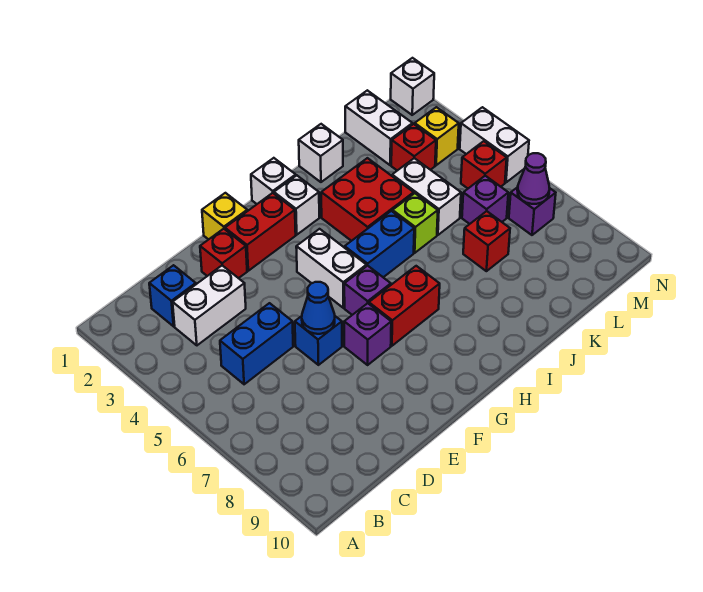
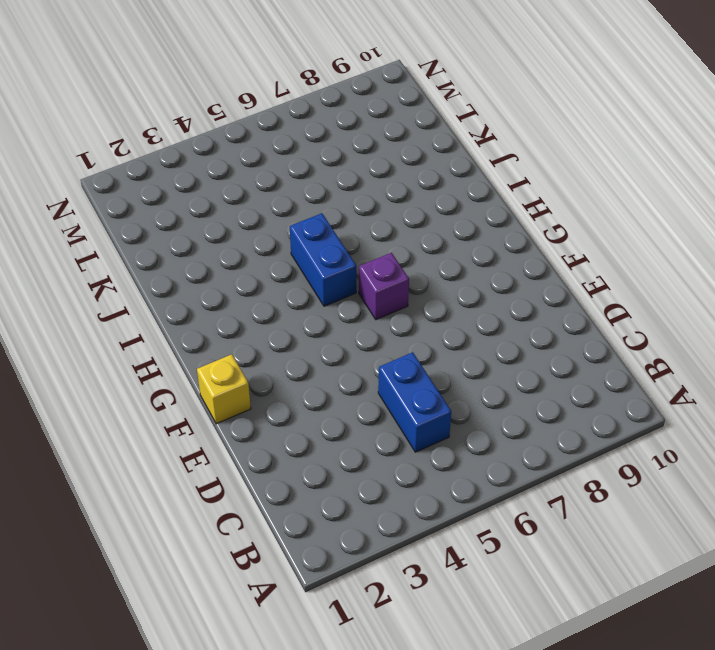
none -> blue brick C2 level 1
none -> white brick C3:D3 level 1
none -> red brick E2 level 1

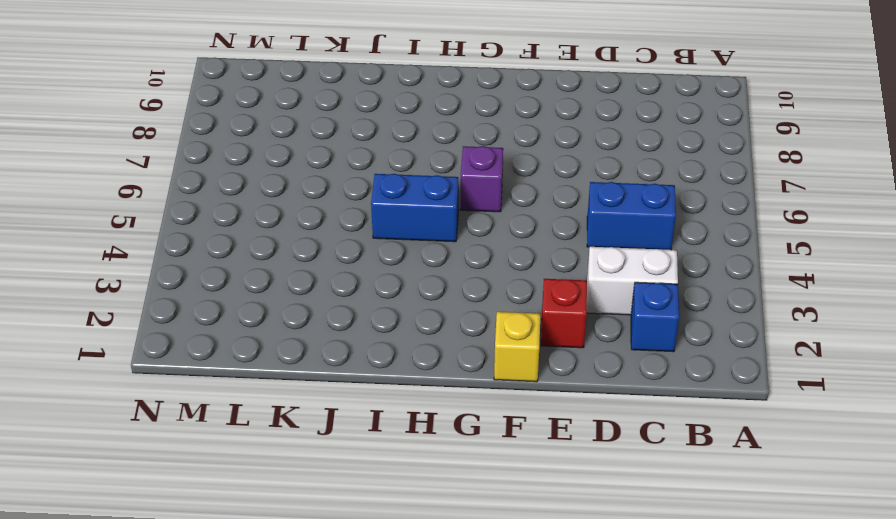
none -> blue brick E6 level 1
none -> red brick F2:G2 level 1
none -> purple brick F7 level 1

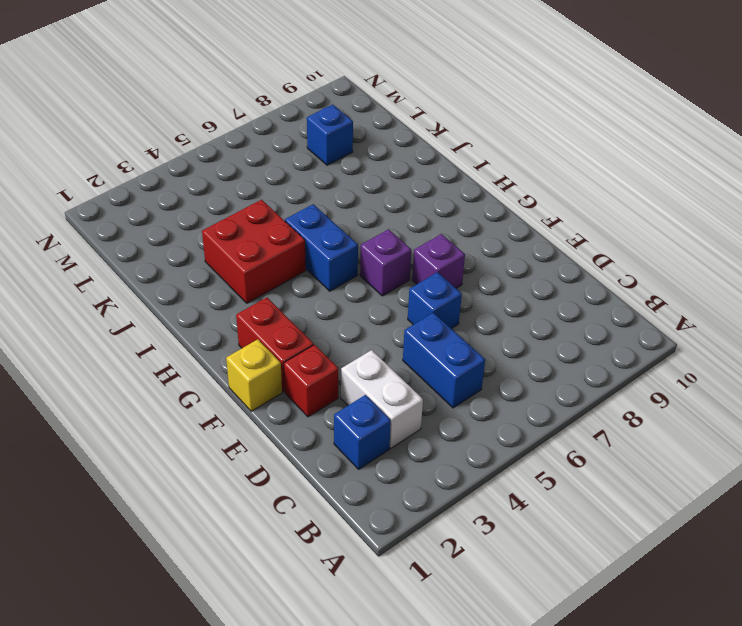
blue brick L8 level 1 -> none
none -> white brick G4:G5 level 1
none -> red brick G7:H7 level 1
none -> white brick H1 level 1

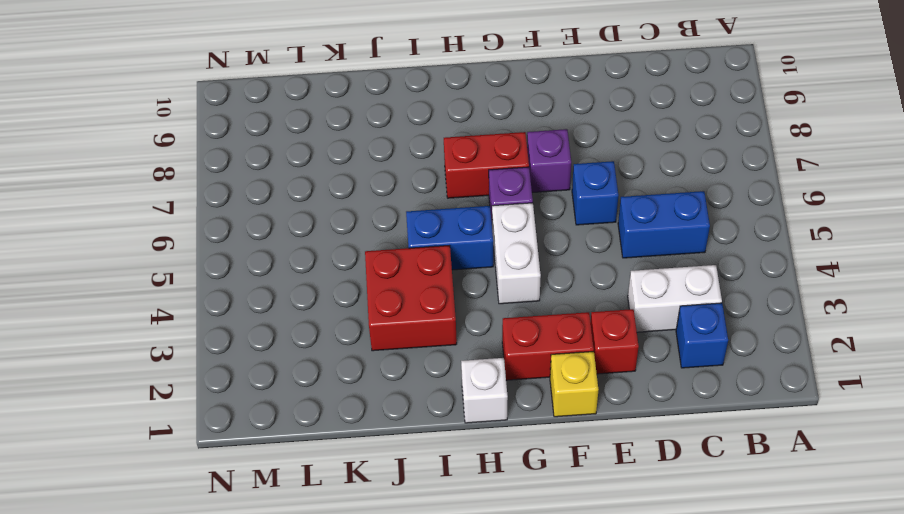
none -> white brick H2 level 1
none -> white brick J1 level 1
none -> lime brick J5 level 1

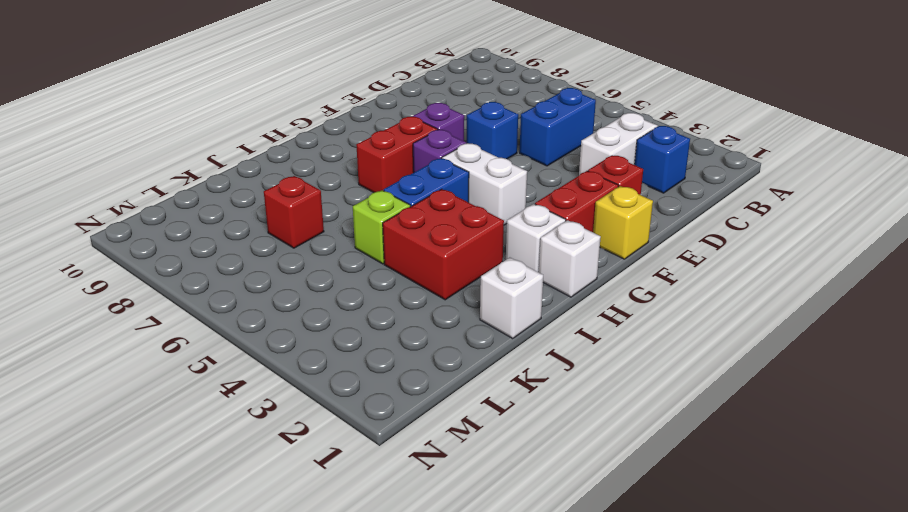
none -> white brick K4:K5 level 1
none -> white brick L1:L2 level 1
none -> red brick L3 level 1

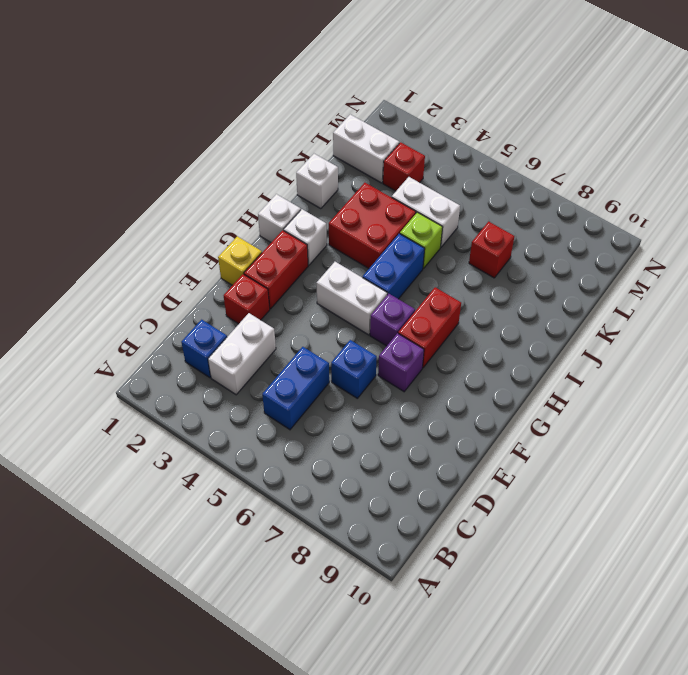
none -> purple brick L6 level 1
none -> yellow brick M3 level 1
none -> red brick M5 level 1

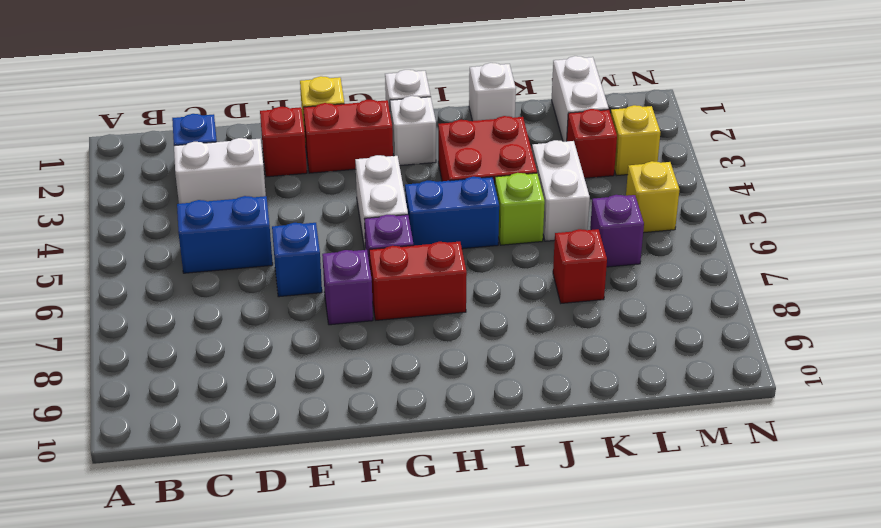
yellow brick M5 level 1 -> red brick M5 level 1
none -> purple brick M7 level 1
none -> white brick N1 level 1
none -> white brick N4:N5 level 1

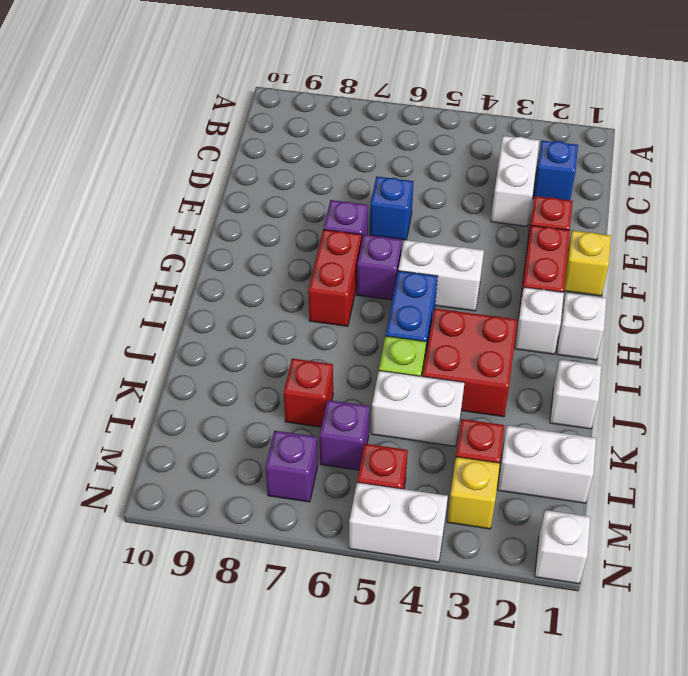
none -> blue brick C5:D5 level 1
none -> blue cone E6 level 2
none -> purple cone M7 level 2

